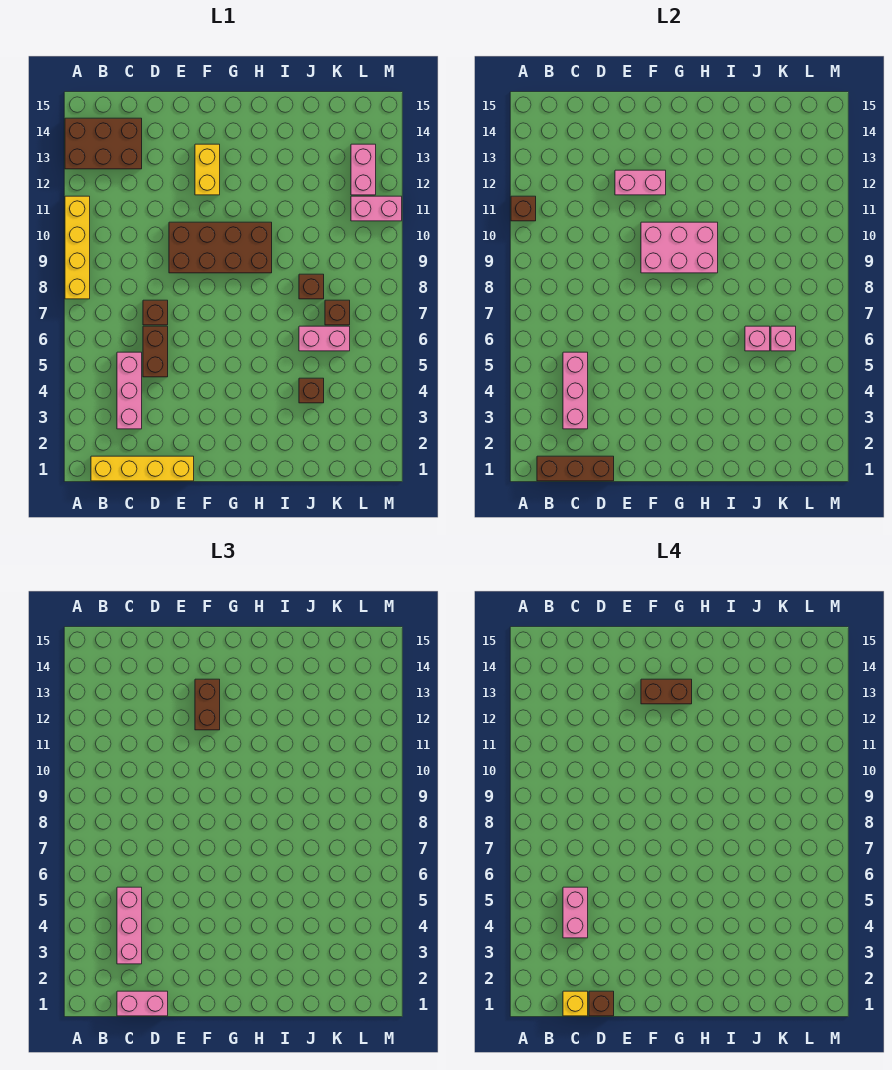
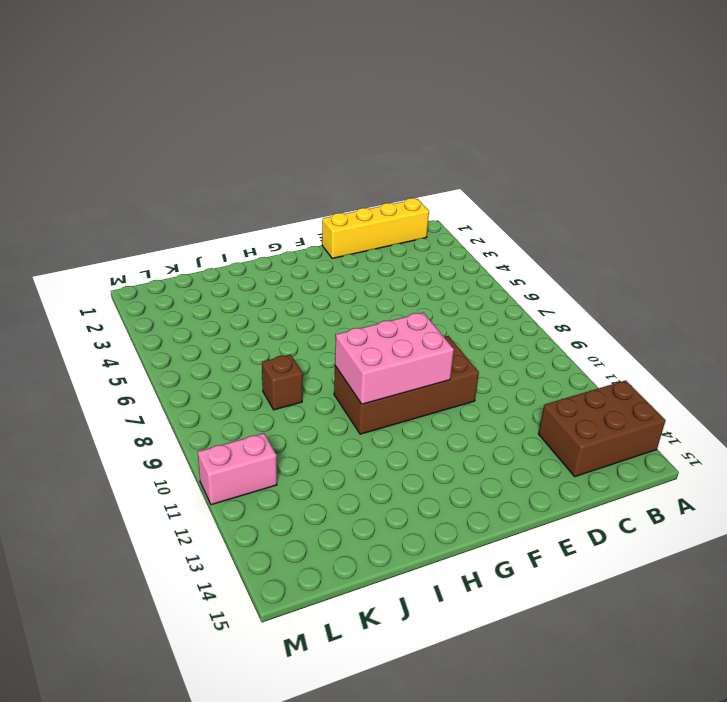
none -> yellow brick A8:A11 level 1
none -> pink brick C3:C5 level 1
none -> brown brick D5:D6 level 1

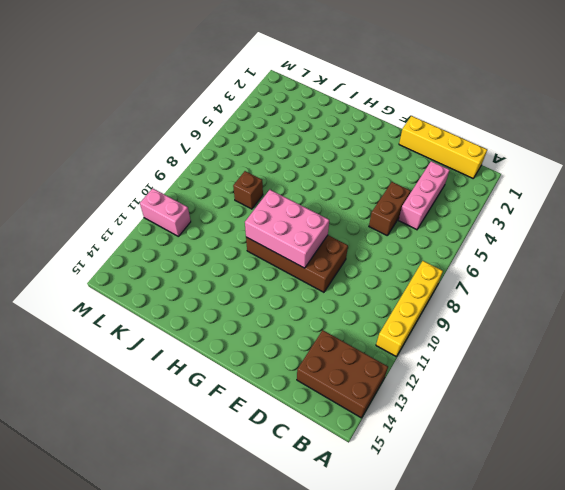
none -> brown brick D7 level 1
none -> yellow brick F12:F13 level 1
none -> brown brick J4 level 1

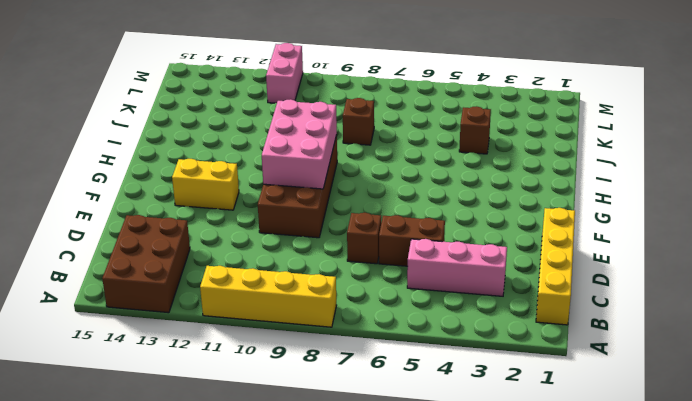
none -> pink brick J6:K6 level 1
none -> brown brick K7 level 1
none -> pink brick L12:L13 level 1

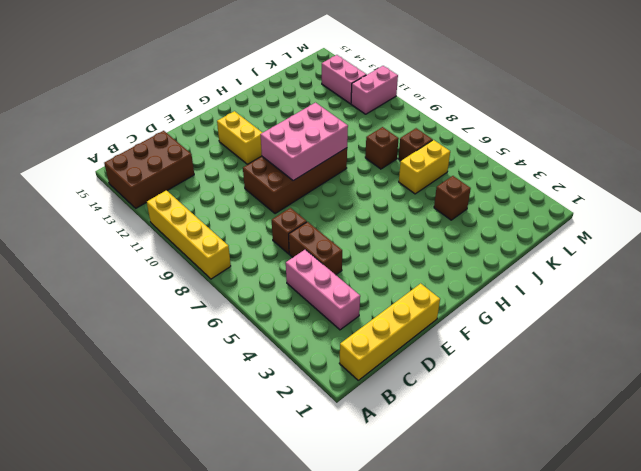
yellow brick J6:K6 level 1 -> pink brick J6:K6 level 1
none -> brown brick A11 level 2
none -> brown brick B1:D1 level 2
none -> pink brick C3:C5 level 2

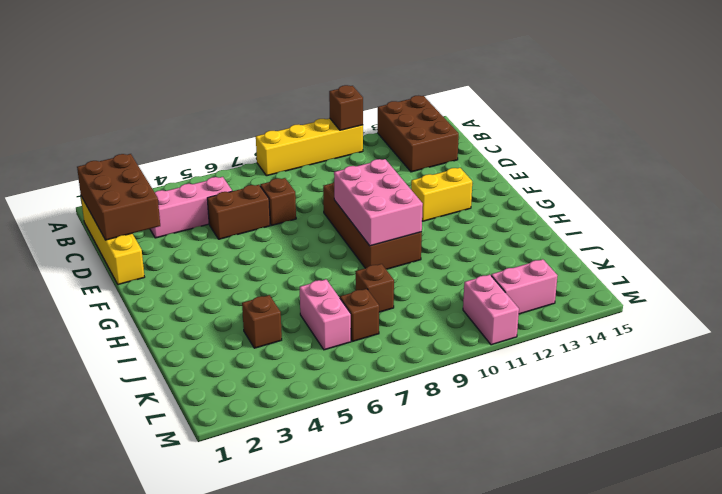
brown brick B1:D2 level 2 -> brown brick B1:D1 level 2
none -> pink brick C3:C5 level 2
none -> pink brick E12:F12 level 2
none -> pink brick J6 level 2

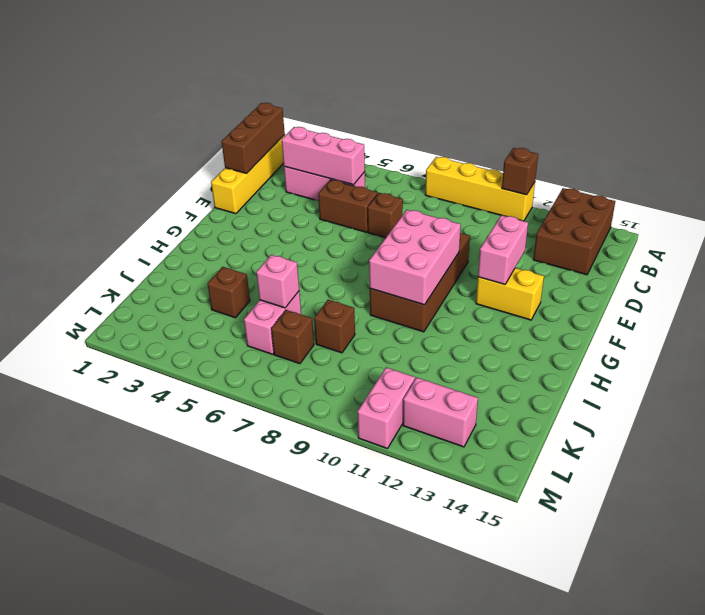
none -> pink brick K6 level 2
none -> pink brick C1:D1 level 3
none -> pink brick C3:C5 level 3

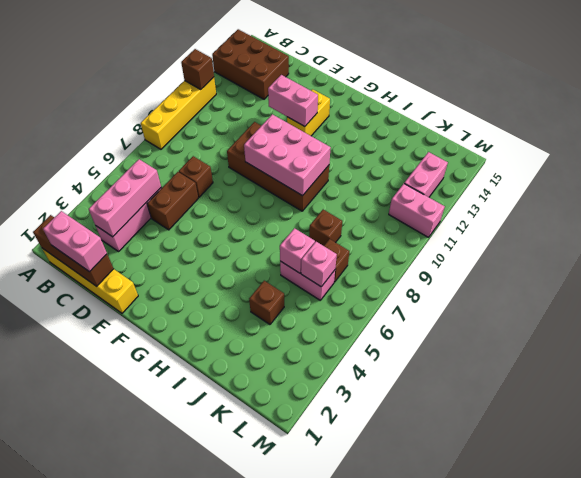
none -> pink brick C3:C5 level 3
none -> brown brick F12:F13 level 3
none -> yellow brick C1 level 4

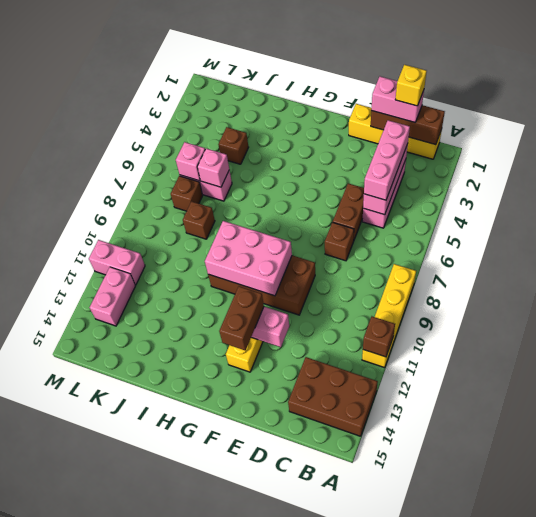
none -> pink brick C4:C5 level 4
none -> brown brick D1 level 4
none -> brown brick F13:G13 level 4

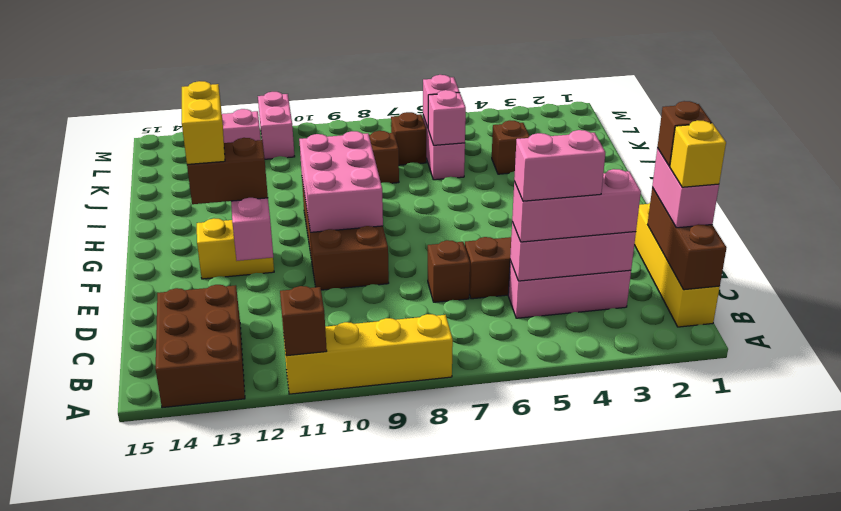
yellow brick F13:G13 level 4 -> brown brick F13:G13 level 4

